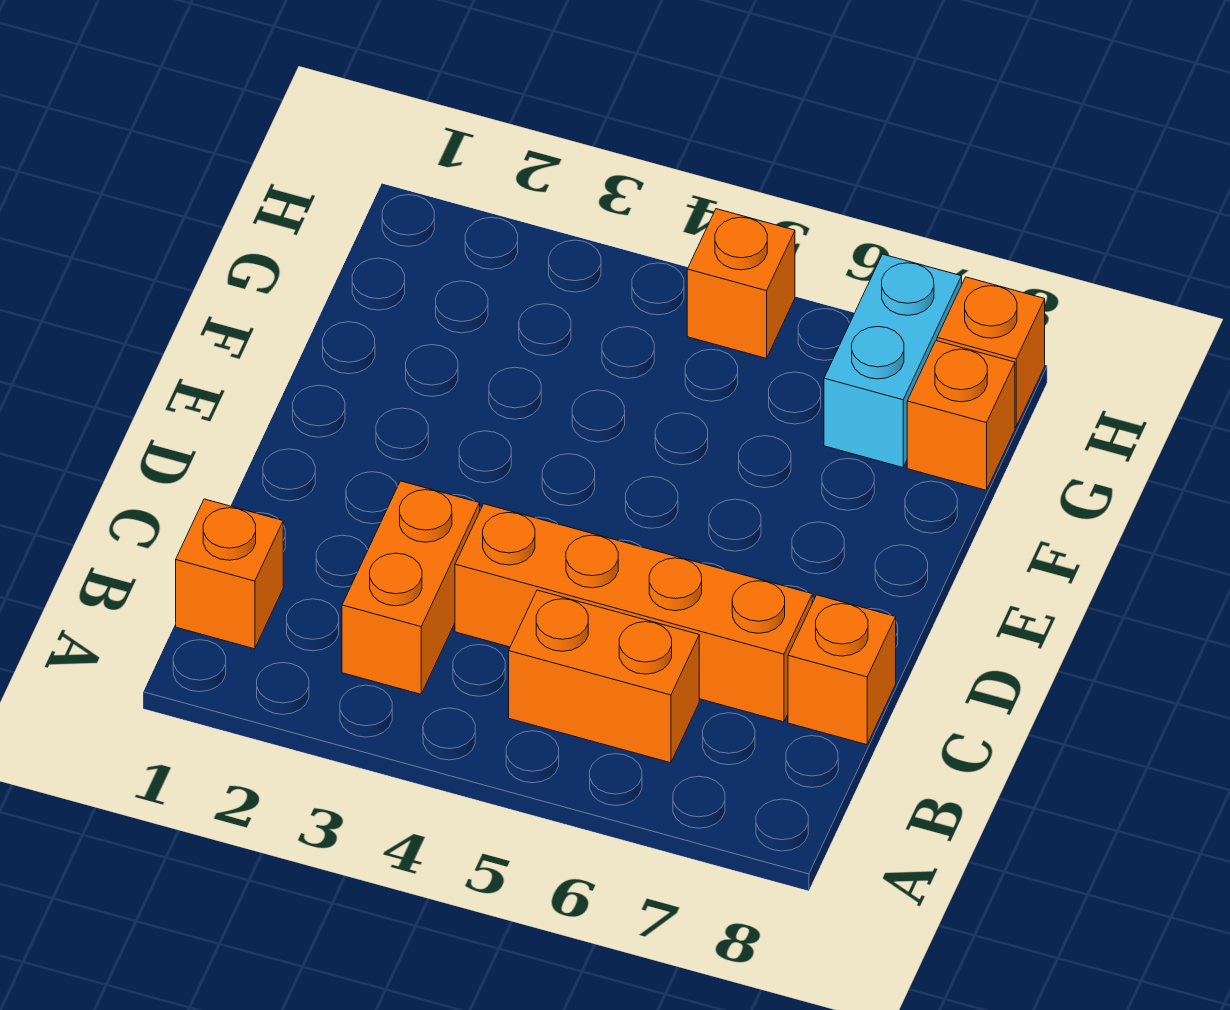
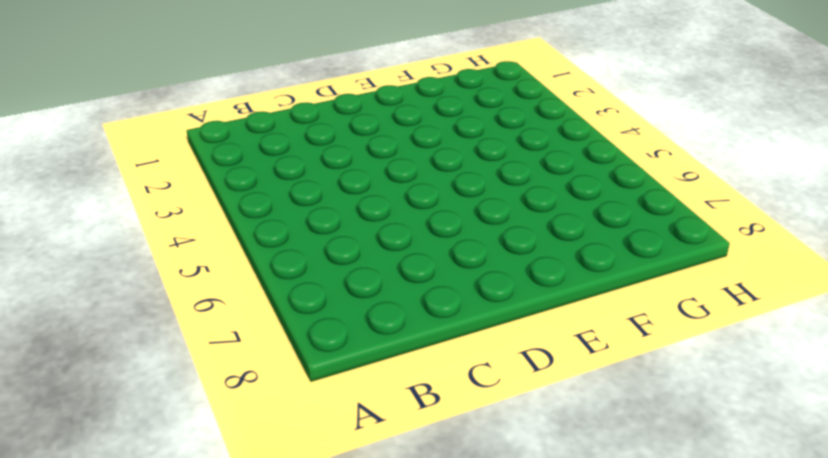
none -> orange brick B1 level 1
none -> orange brick B3:C3 level 1

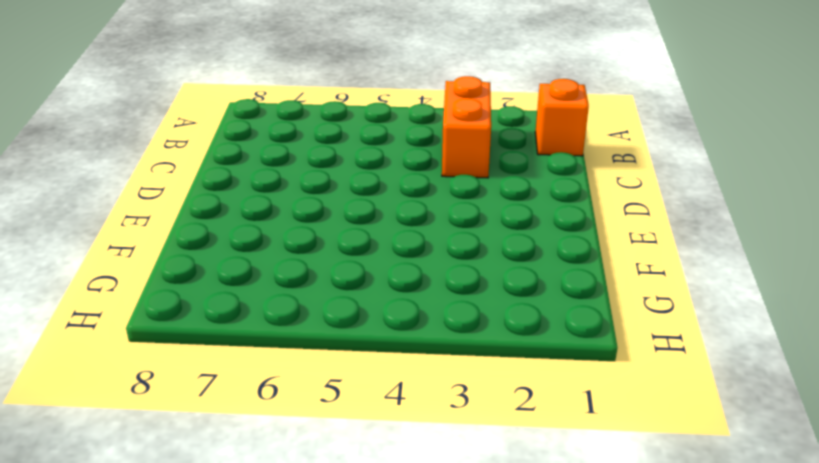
none -> orange brick B5:B6 level 1
none -> orange brick C4:C7 level 1

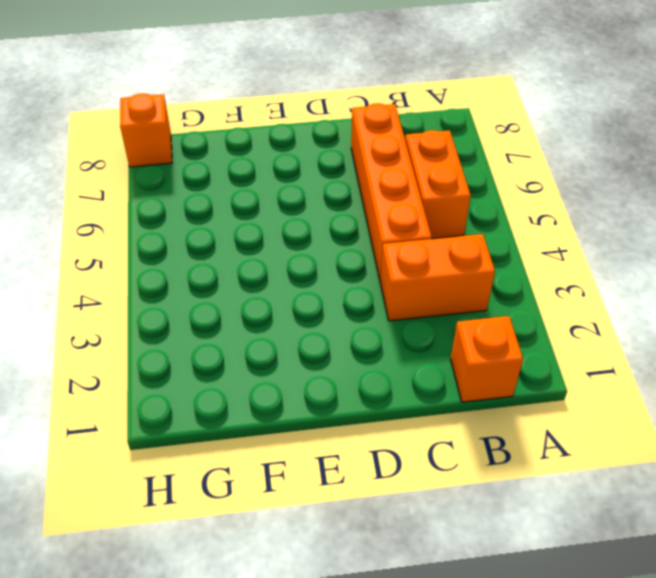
none -> orange brick C8 level 1
none -> cyan brick G7:H7 level 1

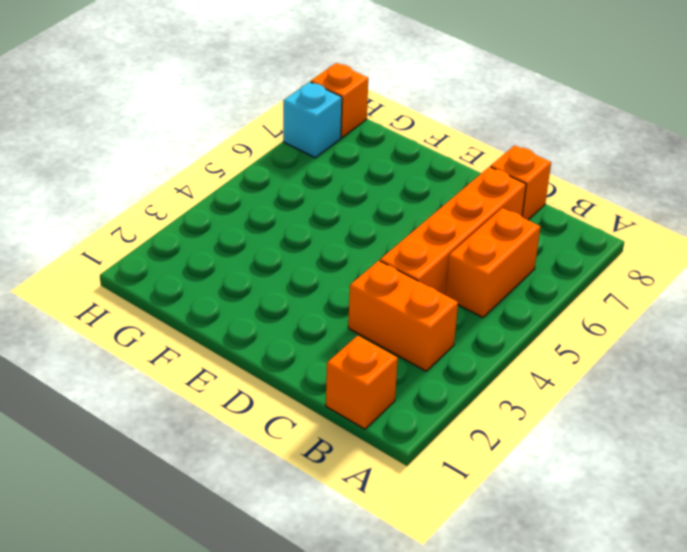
cyan brick H7 level 1 -> cyan brick G7:H7 level 1
none -> orange brick G8 level 1
none -> orange brick H5 level 1

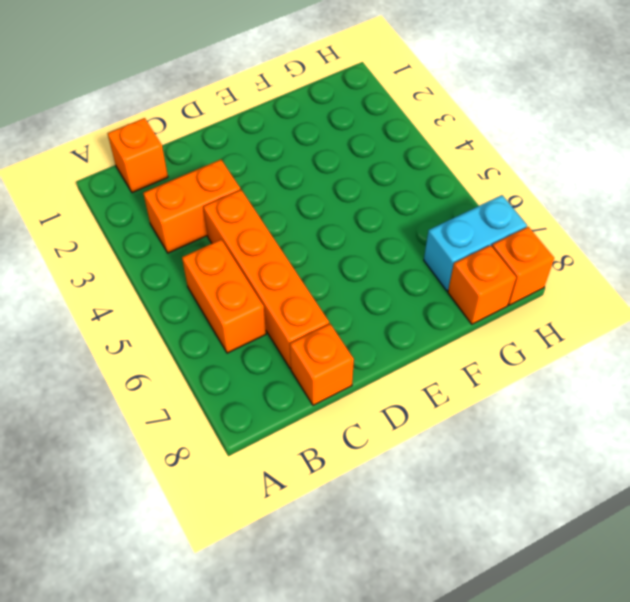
none -> orange brick H5 level 1

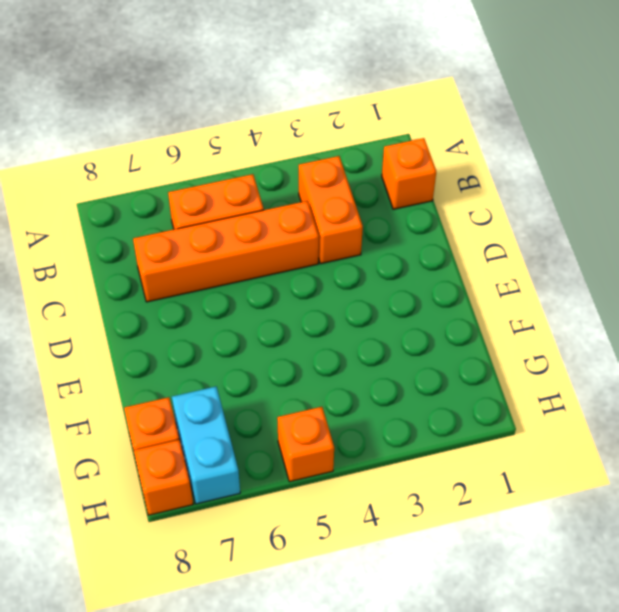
none -> orange brick C8 level 1

